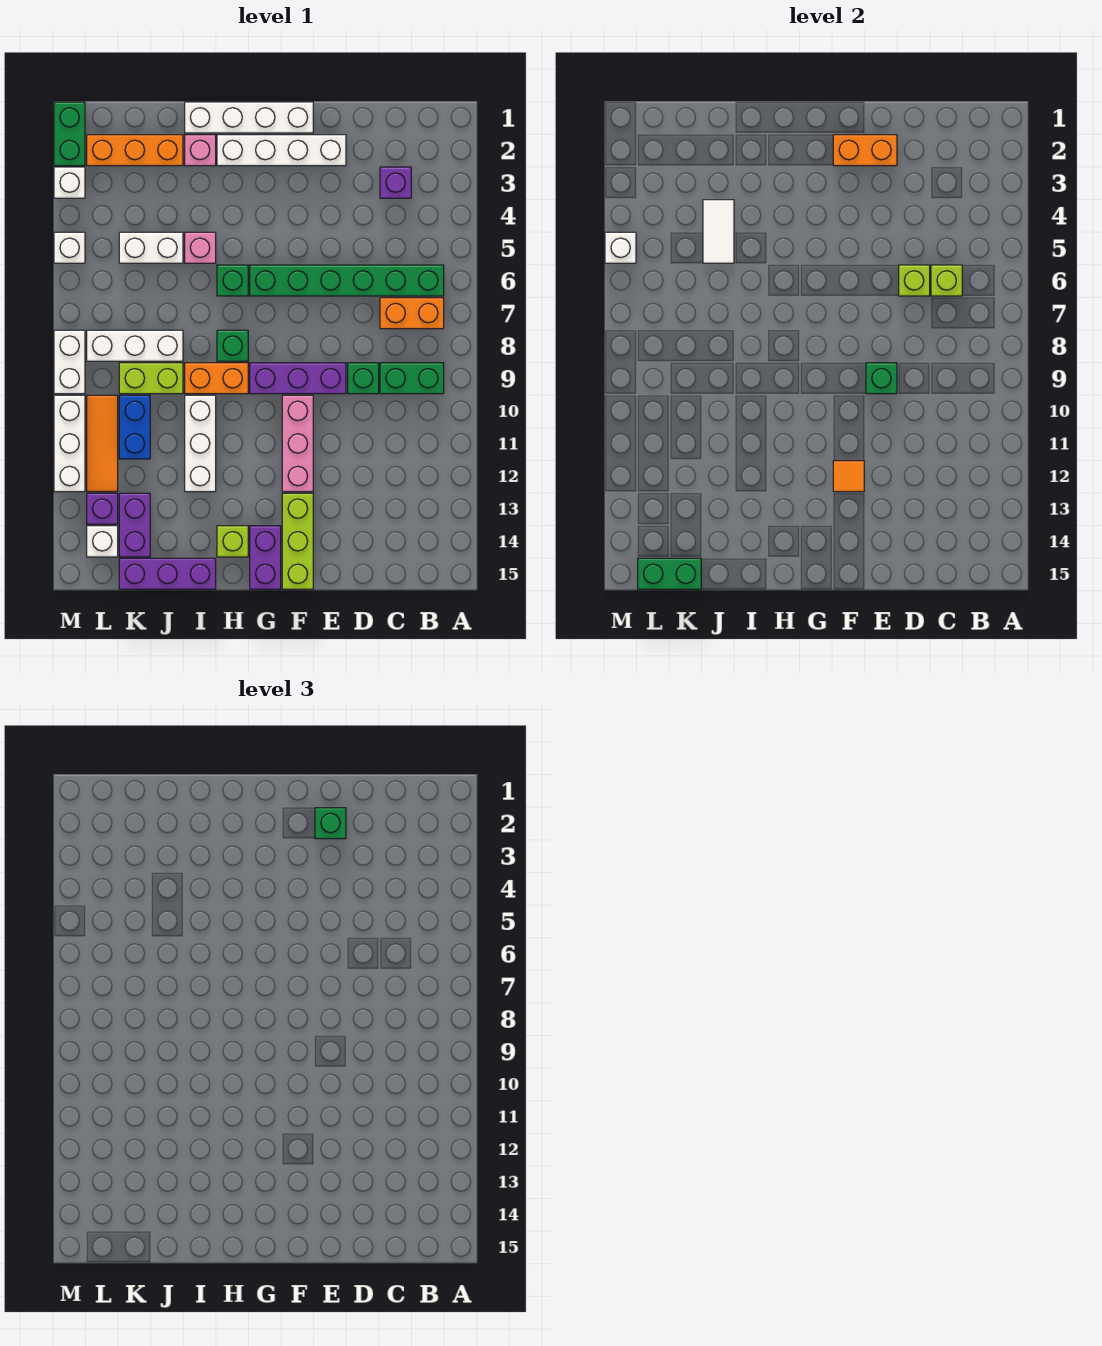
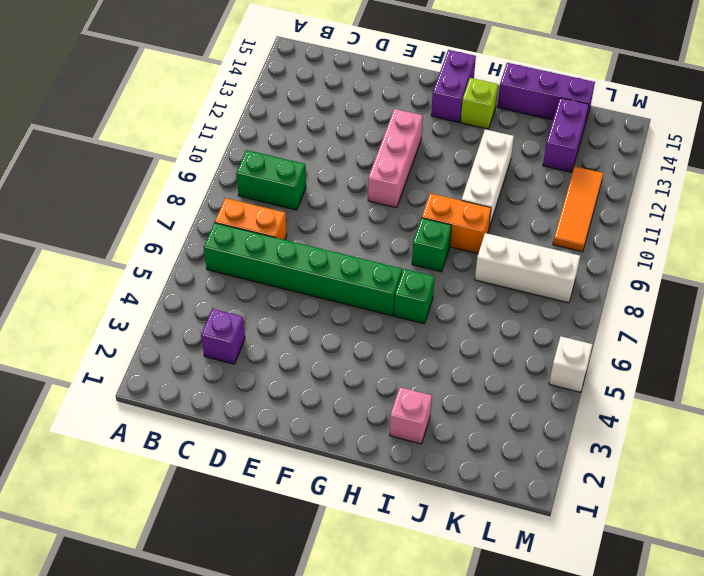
none -> green brick D9 level 1
none -> white brick E2:H2 level 1
none -> purple brick E9:G9 level 1
none -> white brick F1:I1 level 1

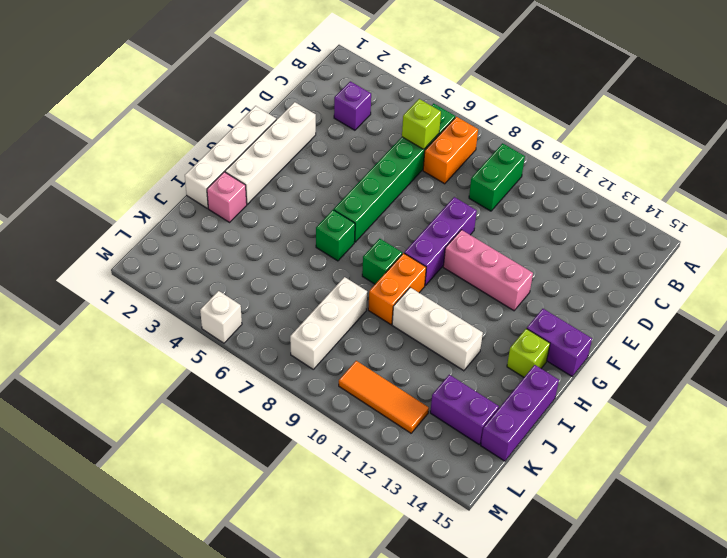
none -> green brick D9 level 1
none -> lime brick F13:F15 level 1
none -> pink brick I5 level 1
none -> orange brick J2:L2 level 1

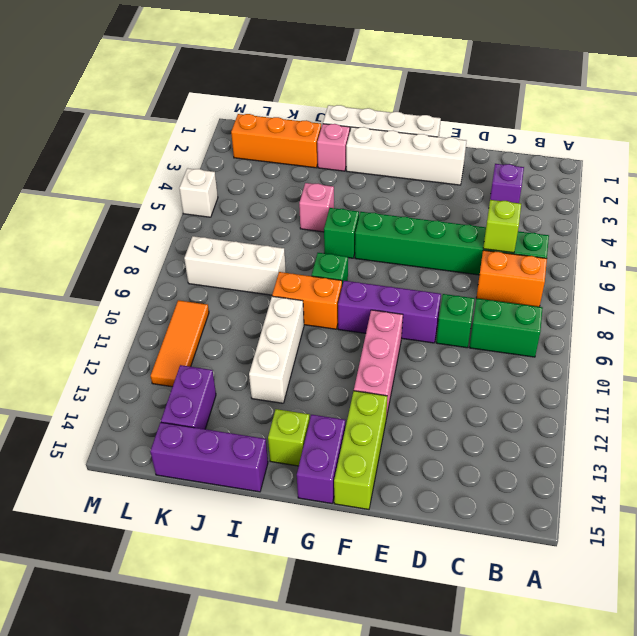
none -> white brick J5:K5 level 1
none -> lime brick J9:K9 level 1
none -> blue brick K10:K11 level 1
none -> purple brick L13 level 1

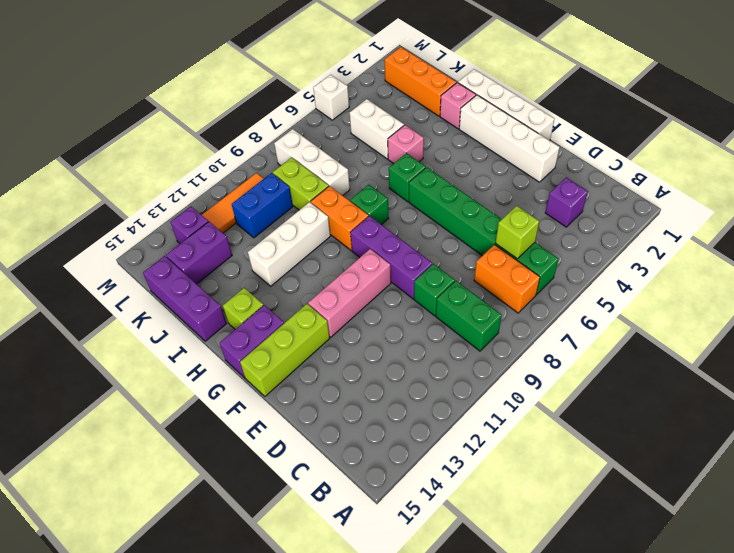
none -> white brick L14 level 1
none -> green brick M1:M2 level 1
none -> white brick M3 level 1
none -> white brick M8:M9 level 1

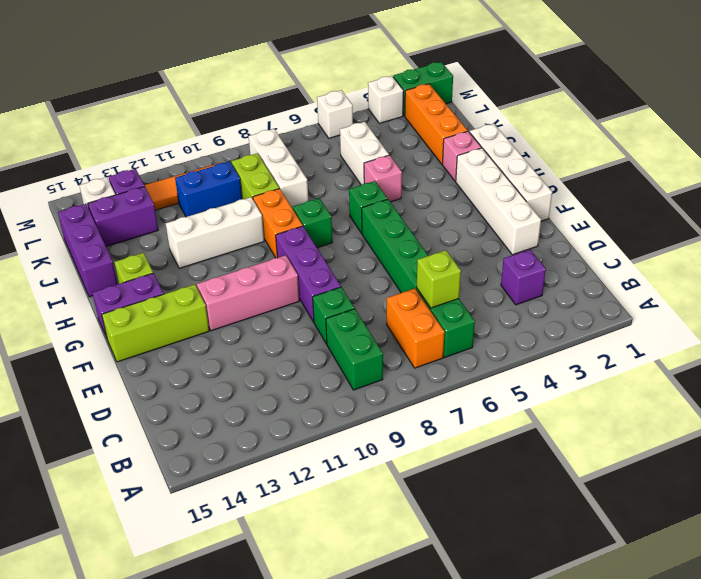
none -> white brick M8:M9 level 1
none -> white brick M10:M12 level 1
none -> lime brick D6 level 2
none -> orange brick E2:F2 level 2

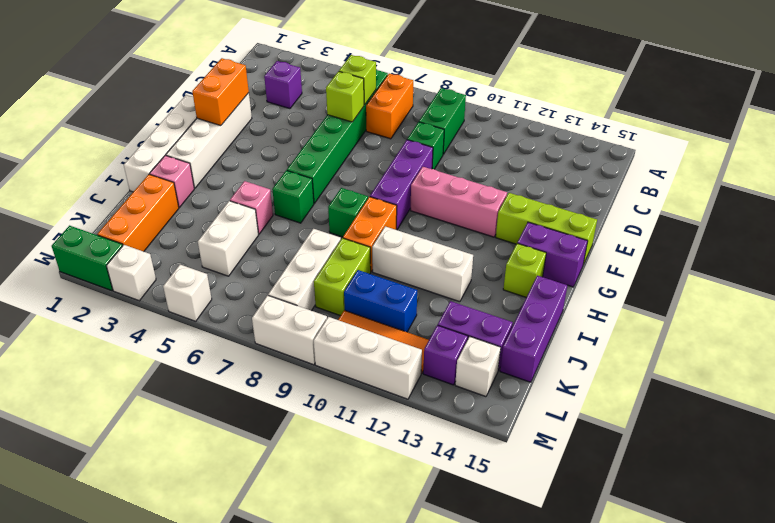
none -> green brick E9 level 2
none -> orange tile F12 level 2
none -> white tile J4:J5 level 2
none -> green brick K15:L15 level 2

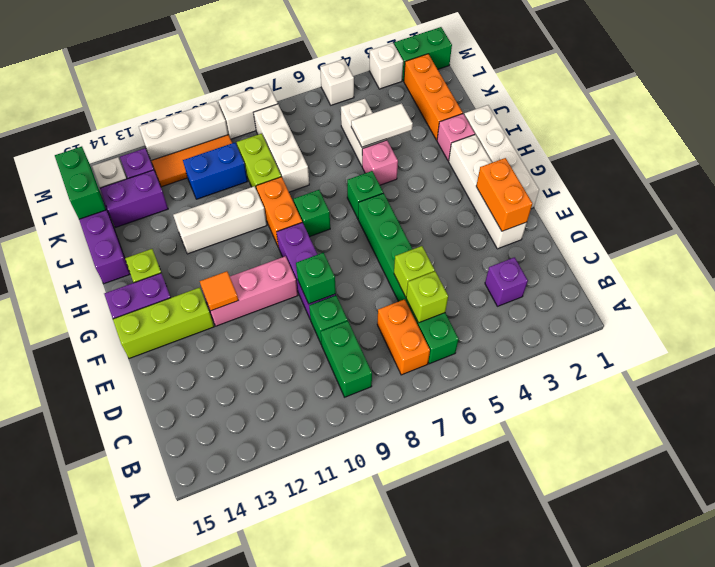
none -> white brick M5 level 2
none -> green brick E2 level 3

